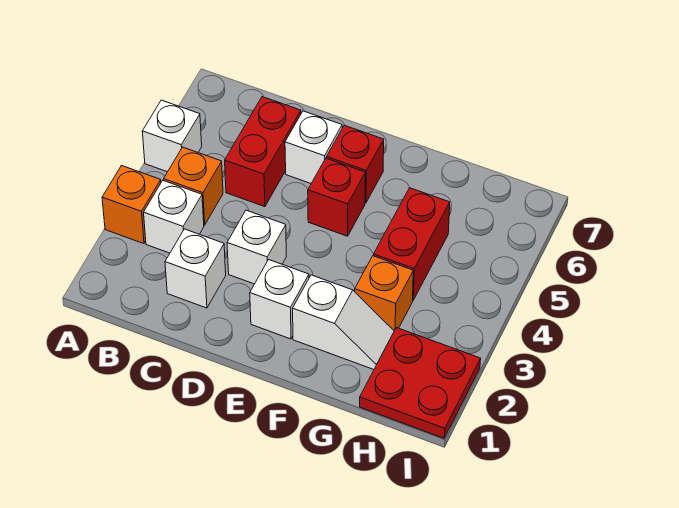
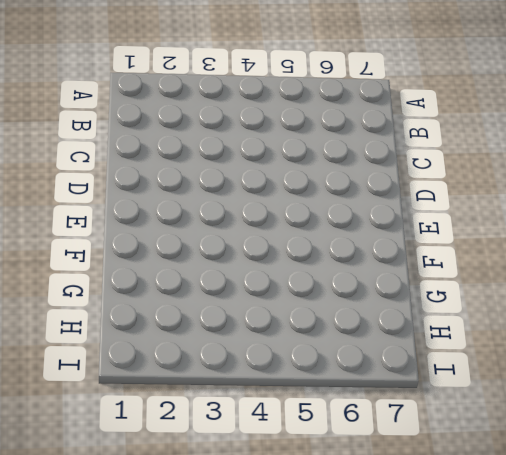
none -> orange brick A3 level 1
none -> white brick A5 level 1
none -> white brick B3 level 1

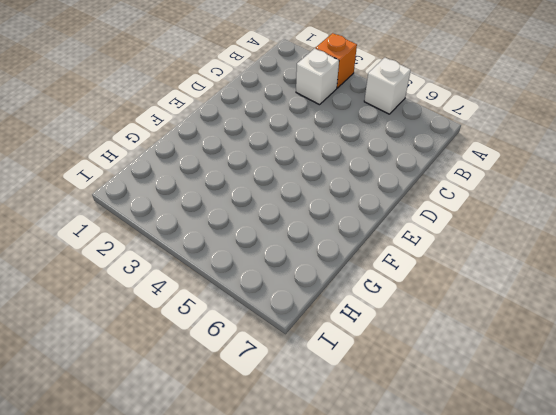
none -> orange brick B4 level 1
none -> white brick C2 level 1
none -> red brick C5:C6 level 1

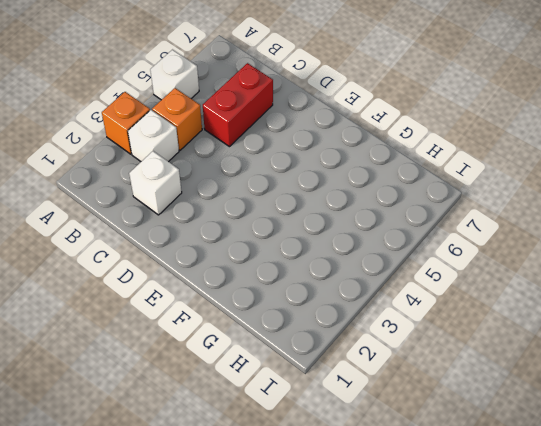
none -> white brick D3 level 1
none -> white brick D6 level 1
none -> white brick E2 level 1

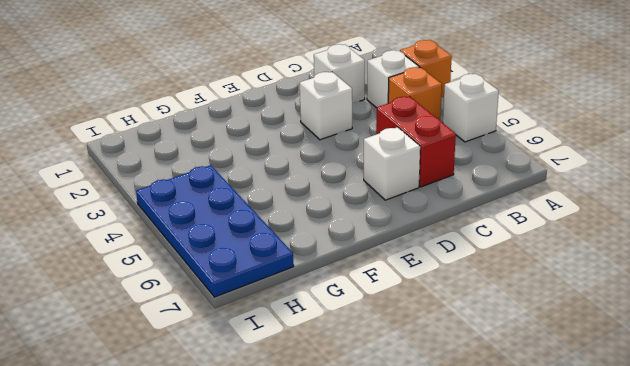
blue plate H4:I7 level 1 -> none
none -> white brick E2 level 1
none -> red brick E5 level 1
none -> red brick E6 level 1

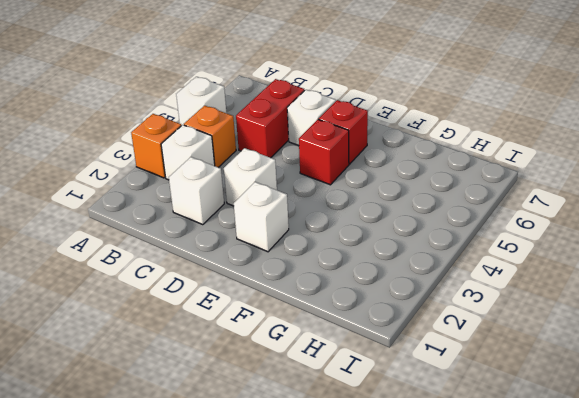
none -> white slope F2:G2 level 1 top F
none -> orange brick G3 level 1
none -> red brick G4:G5 level 1

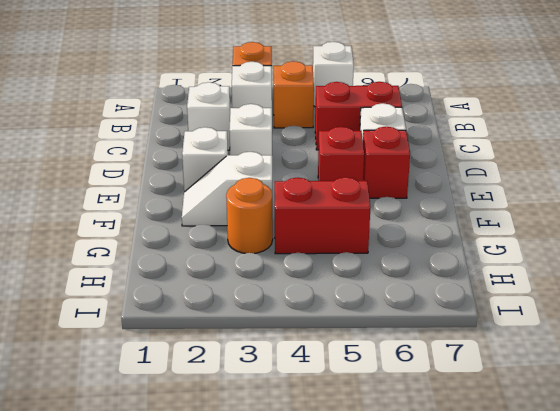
white slope F2:F3 level 1 top 3 -> white slope F2:G2 level 1 top F
orange round brick G3 level 1 -> orange brick G3 level 1
none -> red plate H1:I2 level 1

